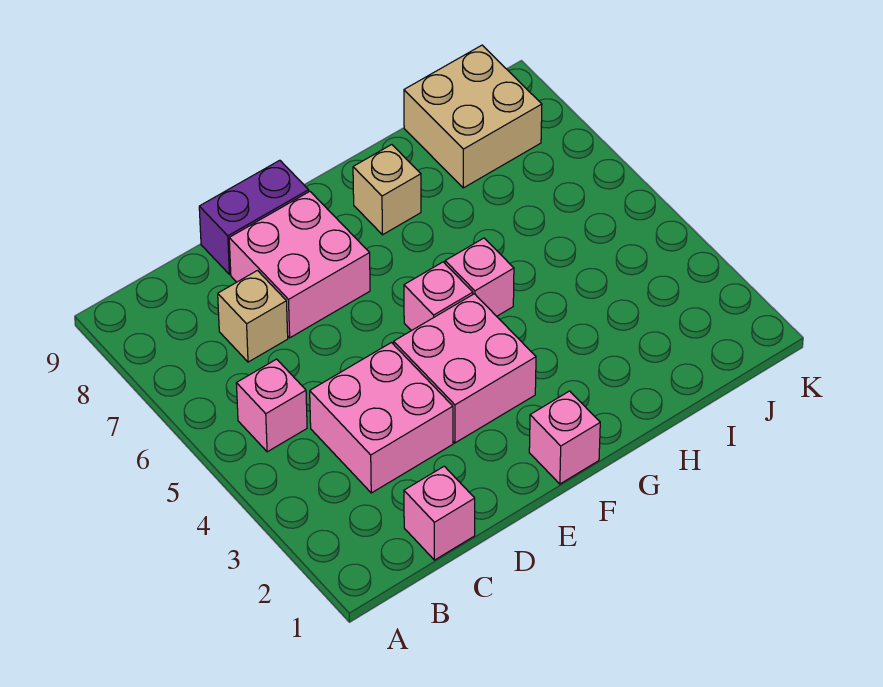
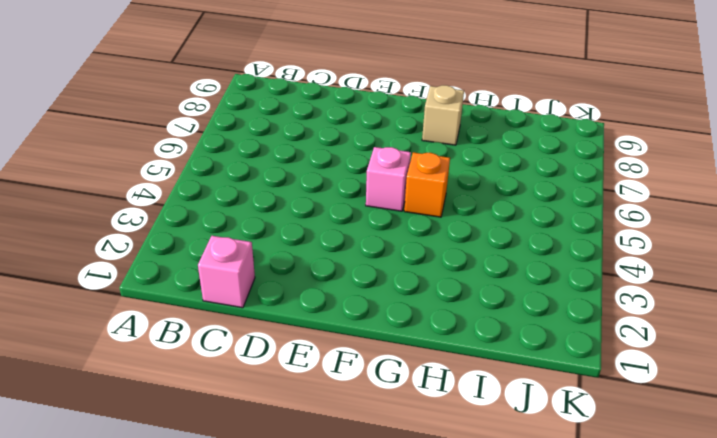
orange brick G5 level 1 -> pink brick G5 level 1
none -> pink brick B5 level 1
none -> pink brick C3:D4 level 1
none -> tan brick C7 level 1

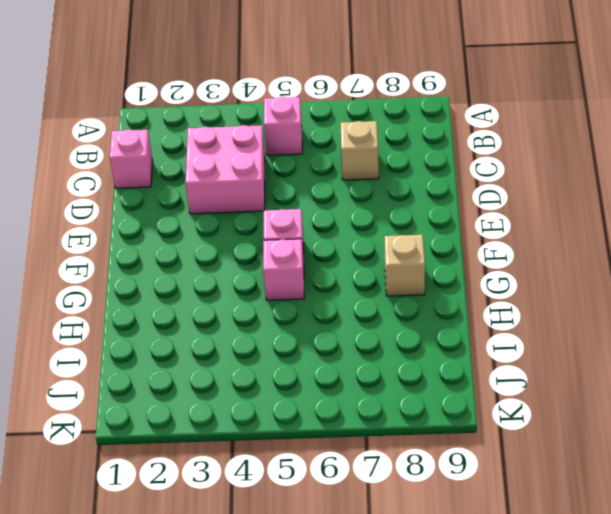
none -> pink brick D7:E8 level 1
none -> purple brick D9:E9 level 1
none -> pink brick E3:F4 level 1

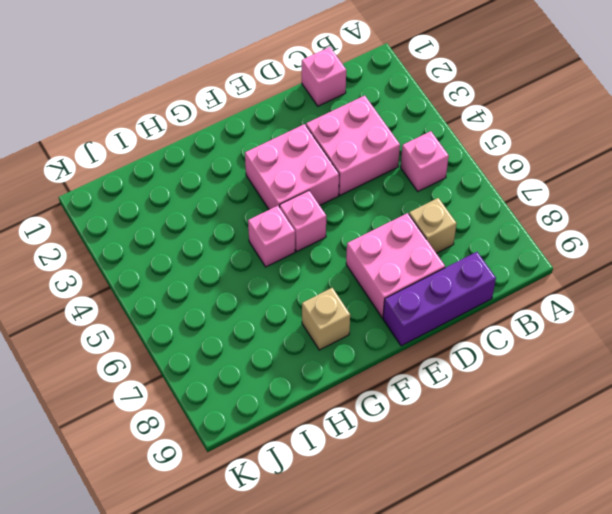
purple brick C9:E9 level 1 -> purple brick D9:E9 level 1
none -> pink brick F1 level 1
none -> tan brick I8:J9 level 1

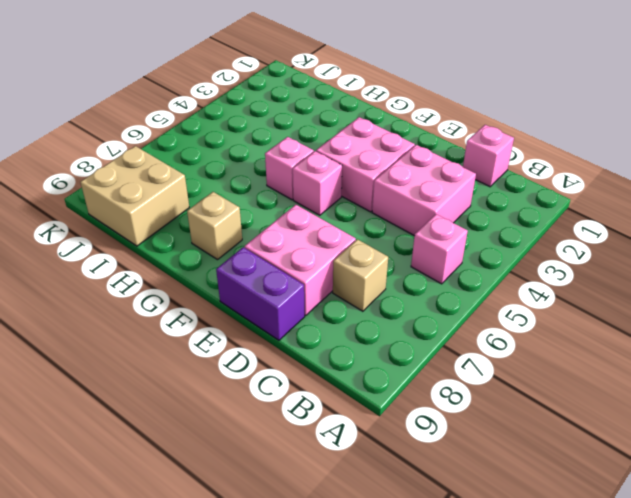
none -> pink brick F1 level 1

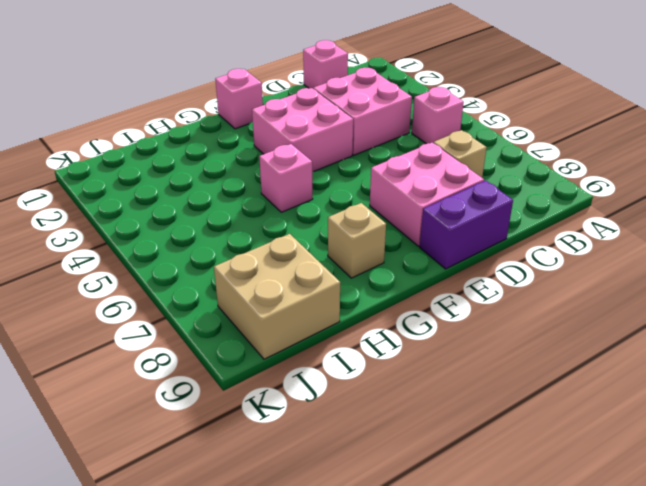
none -> pink brick F5 level 1

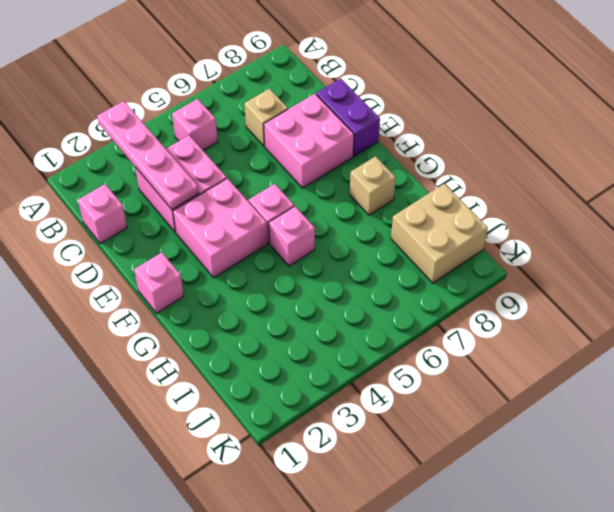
pink plate A3:D3 level 2 -> none

